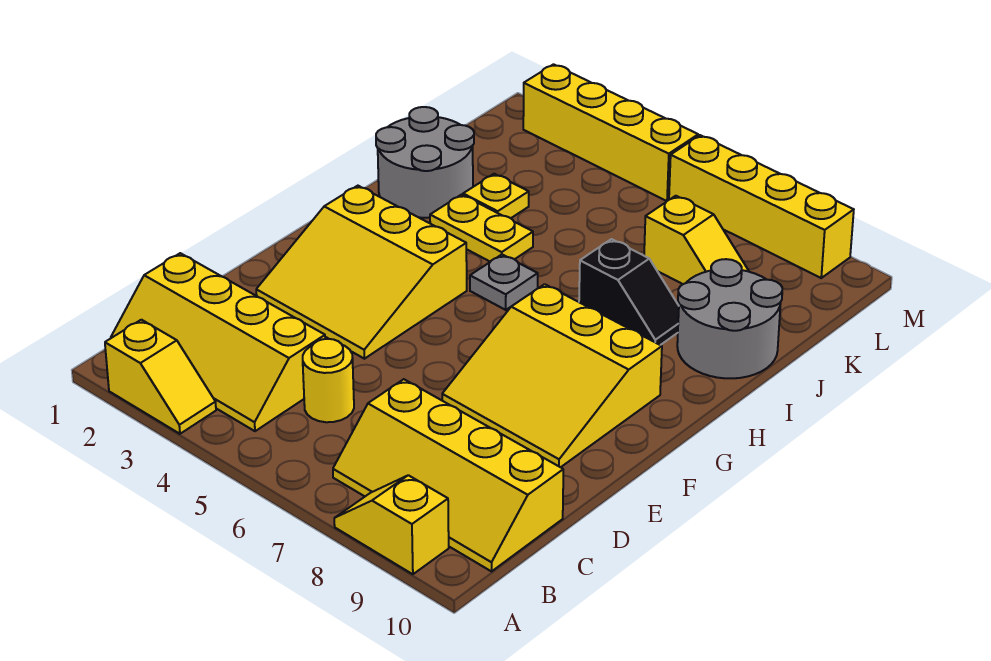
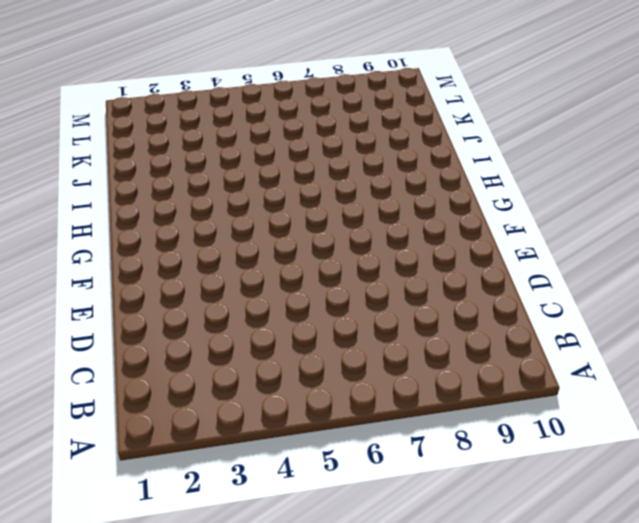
none -> yellow slope A2:A3 level 1 top 2
none -> yellow slope A8:A9 level 1 top 9
none -> yellow slope B1:C4 level 1 top C

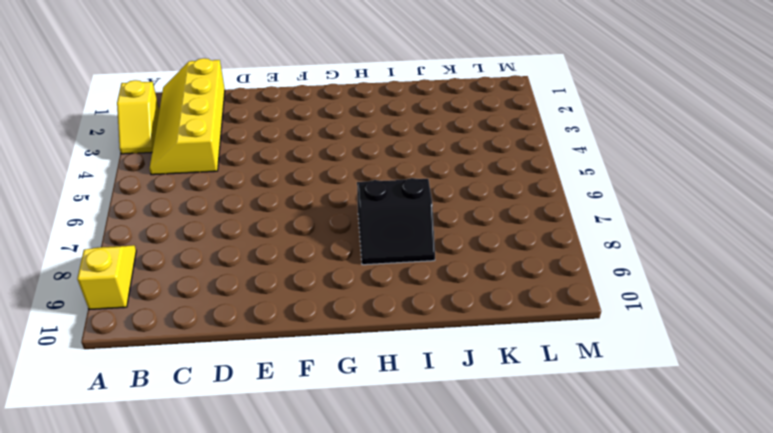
black slope H7:I8 level 1 top 7 -> black slope I7:I8 level 1 top 7
none -> yellow slope B7:C10 level 1 top C
none -> yellow round brick C5 level 1
none -> yellow slope E2:G4 level 1 top G

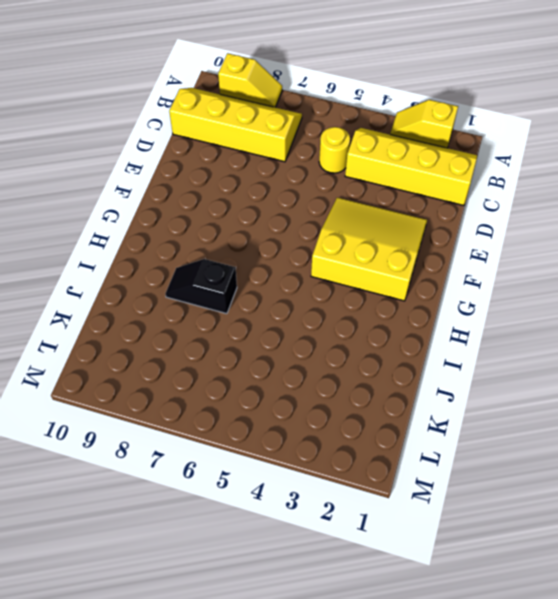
none -> yellow slope E7:G9 level 1 top G
none -> grey plate H5 level 1
none -> grey round brick I1:J2 level 1

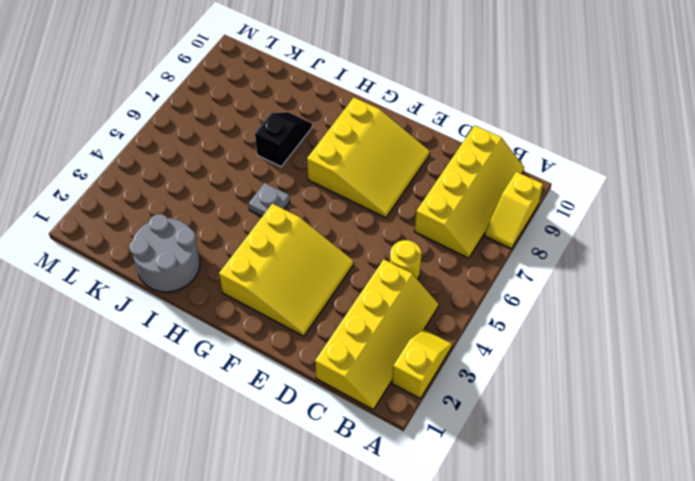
none -> yellow plate I3:I4 level 1
none -> grey round brick I9:J10 level 1
none -> yellow plate J3 level 1

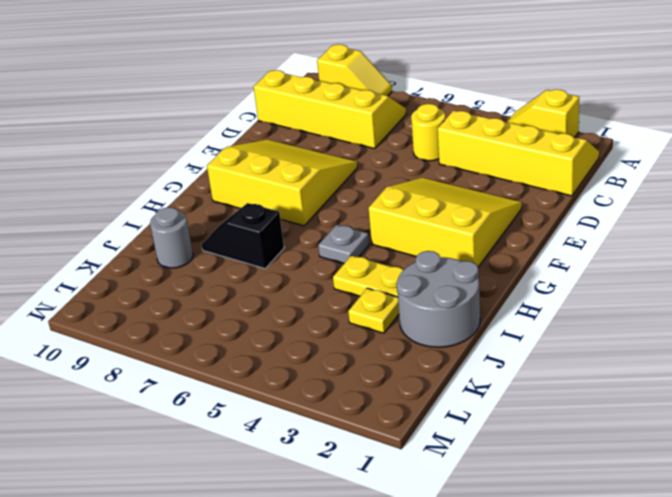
grey round brick J9 level 1 -> grey round brick I9:J10 level 1
none -> yellow slope K7:K8 level 1 top 7
none -> yellow brick M2:M5 level 1
none -> yellow brick M6:M9 level 1

